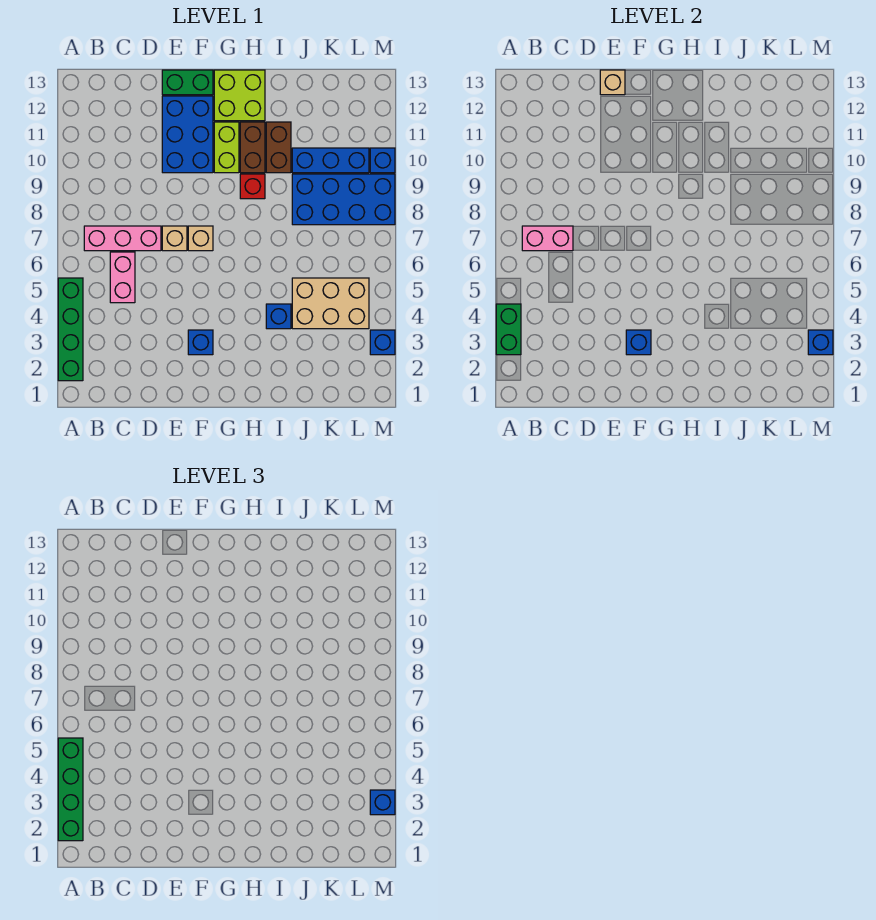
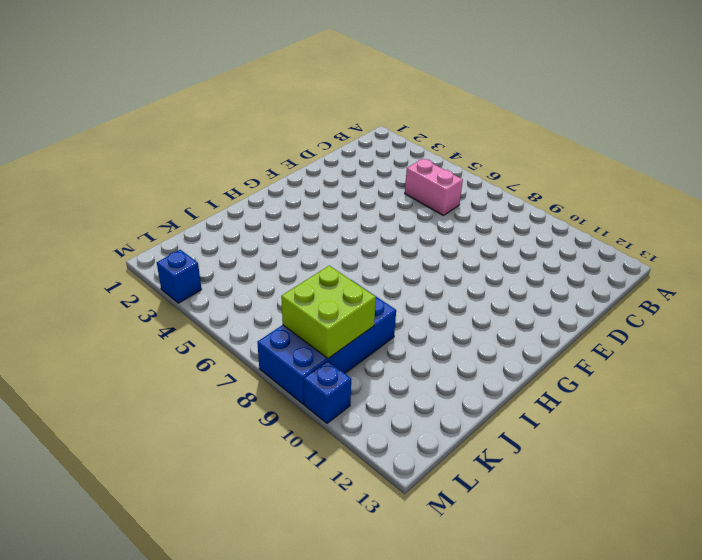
lime brick K8:L9 level 2 -> lime brick G12:H13 level 1
none -> green brick A2:A5 level 1
none -> pink brick B7:D7 level 1
none -> tan brick E7 level 1

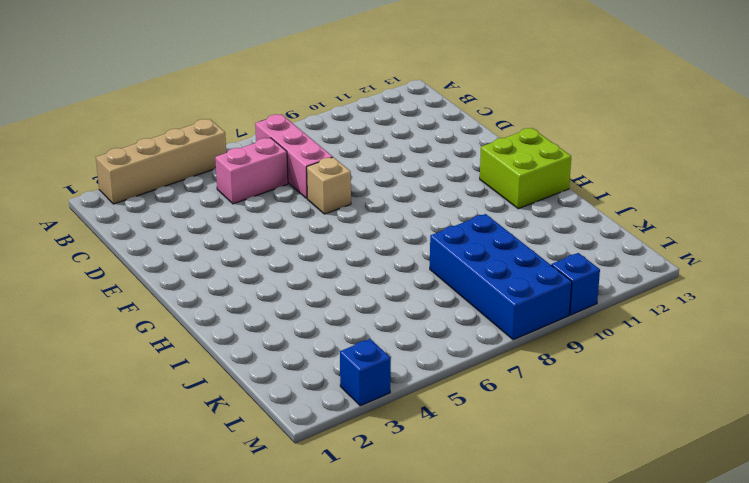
tan brick A2:A5 level 1 -> green brick A2:A5 level 1
none -> blue brick E10:F12 level 1
none -> green brick E13:F13 level 1
none -> blue brick F3 level 1

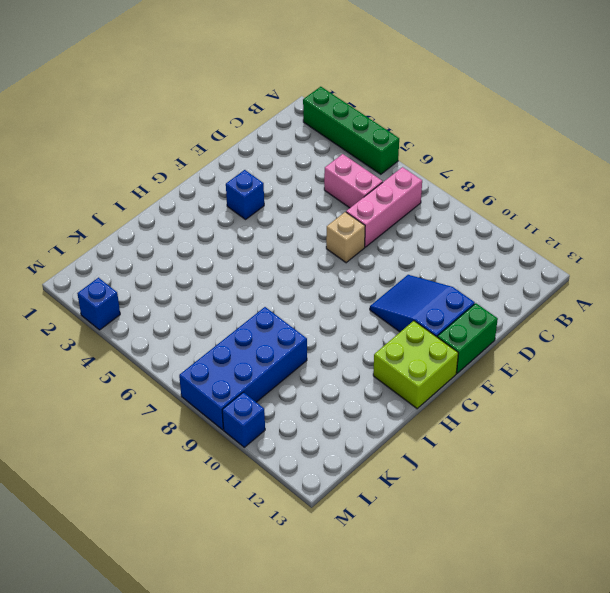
blue slope E10:F12 level 1 top 12 -> blue brick E10:F12 level 1
none -> tan brick F7 level 1
none -> lime brick G10:G11 level 1
none -> red brick H9 level 1

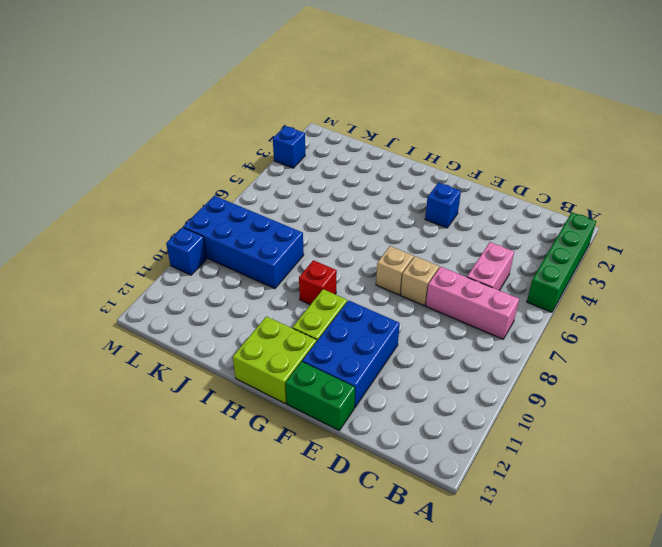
none -> brown brick H10:H11 level 1
none -> blue brick I4 level 1
none -> brown brick I10:I11 level 1

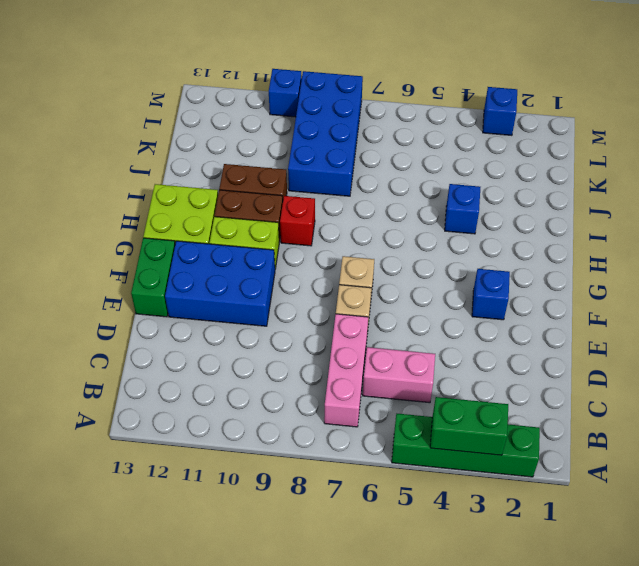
none -> tan brick J4:L5 level 1
none -> blue brick J10:L10 level 1
none -> pink brick B7:C7 level 2

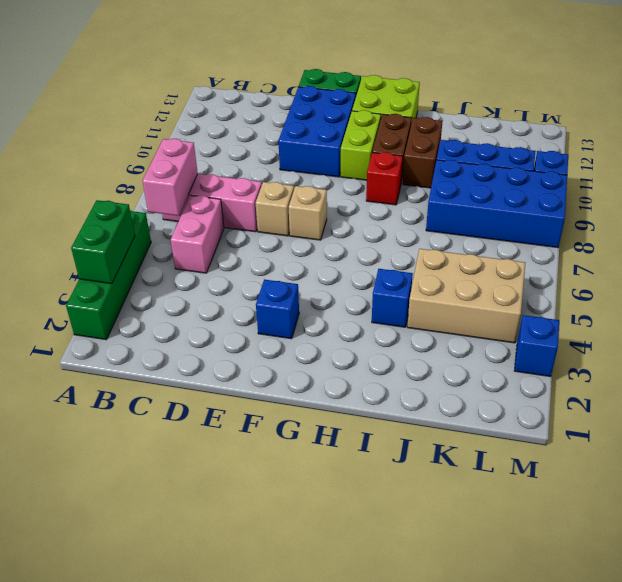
pink brick B6:B7 level 2 -> pink brick B7:C7 level 2
none -> tan brick E13 level 2
none -> blue brick F3 level 2
none -> blue brick M3 level 2

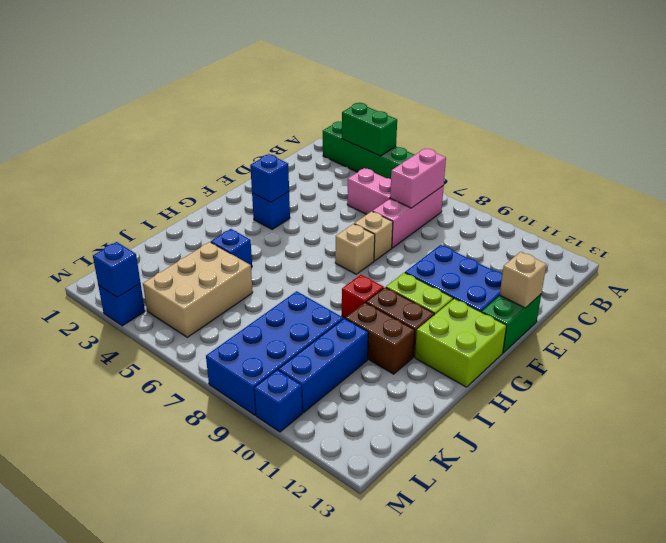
none -> green brick A2:A5 level 3
none -> blue brick M3 level 3

